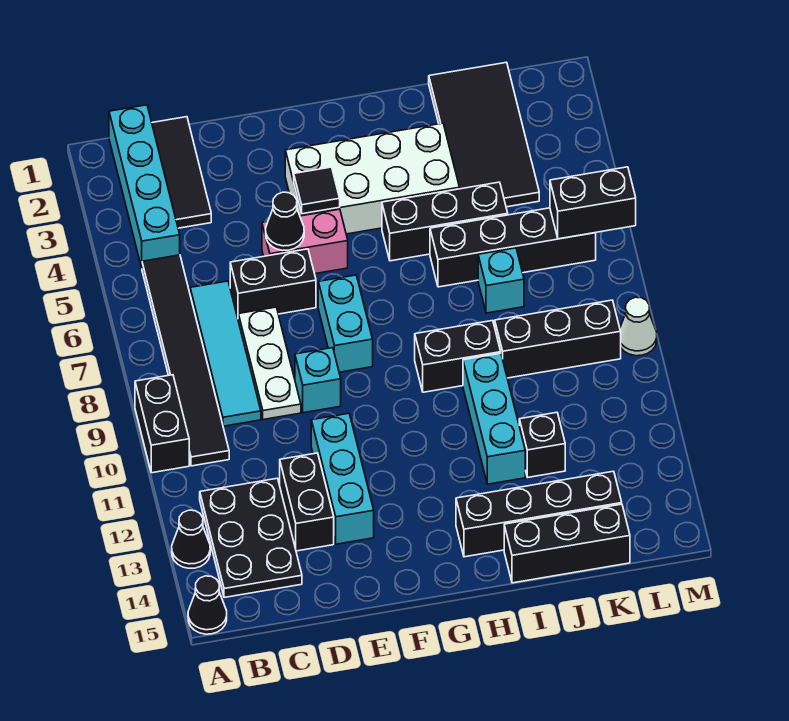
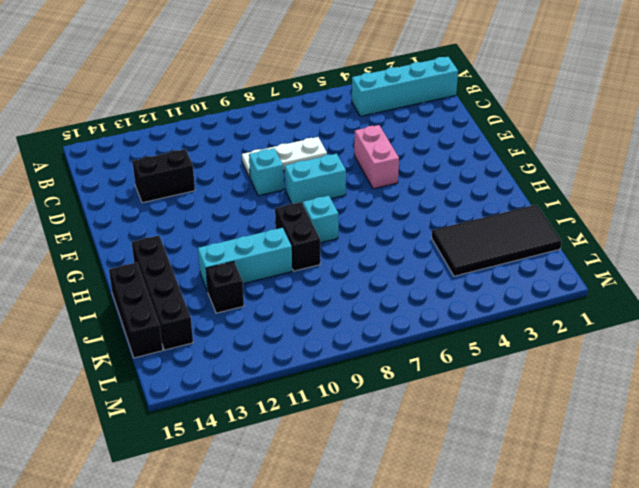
cyan brick H8 level 1 -> cyan brick J7 level 1
none -> black brick A9:A10 level 1
none -> black cone A13 level 1
none -> black cone A15 level 1
none -> black tile B5:B10 level 1

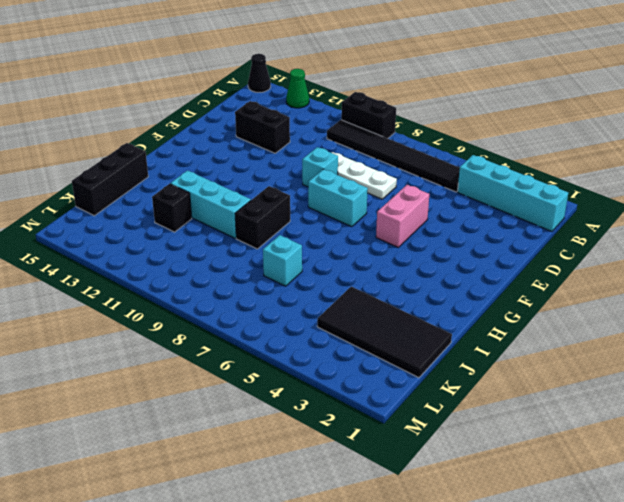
green cone A13 level 1 -> black cone A13 level 1
none -> black plate B12:C14 level 1
none -> black tile C1:C3 level 1
none -> cyan tile C6:C9 level 1
none -> black brick D6:E6 level 1

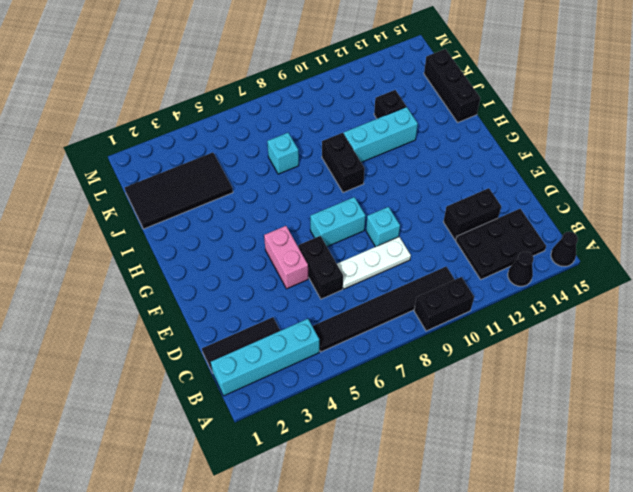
none -> cyan tile C6:C9 level 1
none -> cyan brick E11:E13 level 1
none -> white brick F3:I4 level 1
none -> black brick H5:J5 level 1

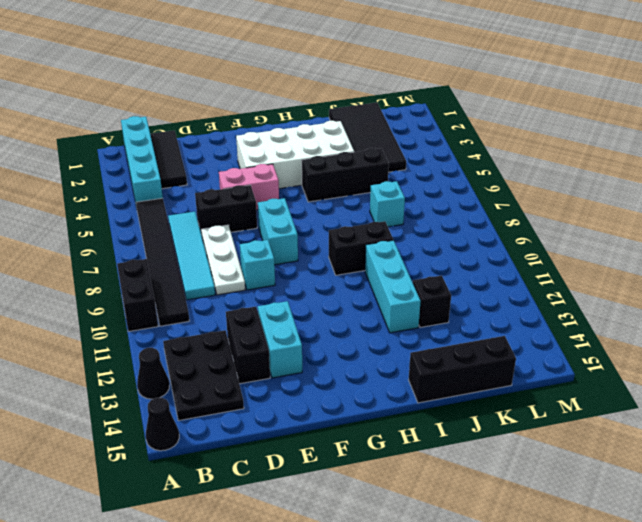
cyan brick E12:E13 level 1 -> cyan brick E11:E13 level 1
none -> black brick H14:K14 level 1
none -> black brick I6:L6 level 1
none -> black brick J9:L9 level 1
none -> white cone M9 level 1

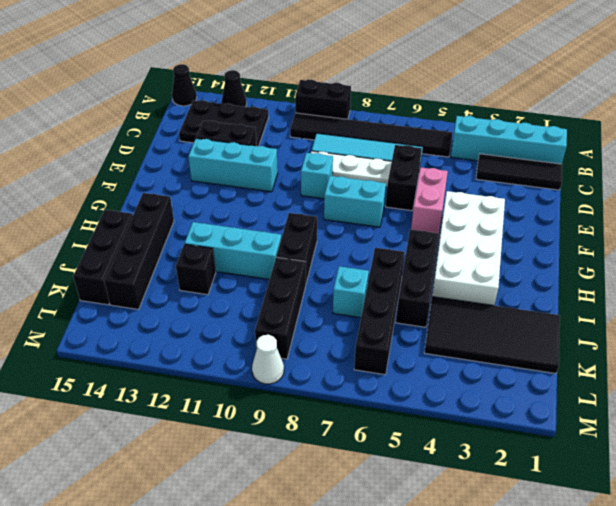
none -> black cone E5 level 2
none -> black tile F4 level 2
none -> black brick L6:M6 level 2

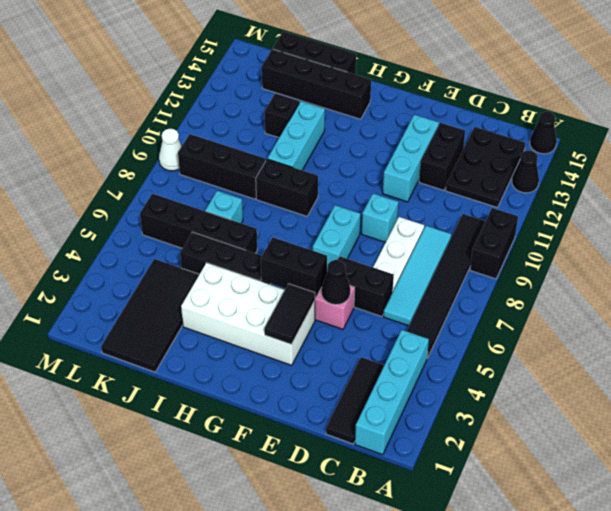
black tile F3:F4 level 2 -> black tile F4 level 2
black brick F5:G5 level 2 -> black brick L6:M6 level 2

